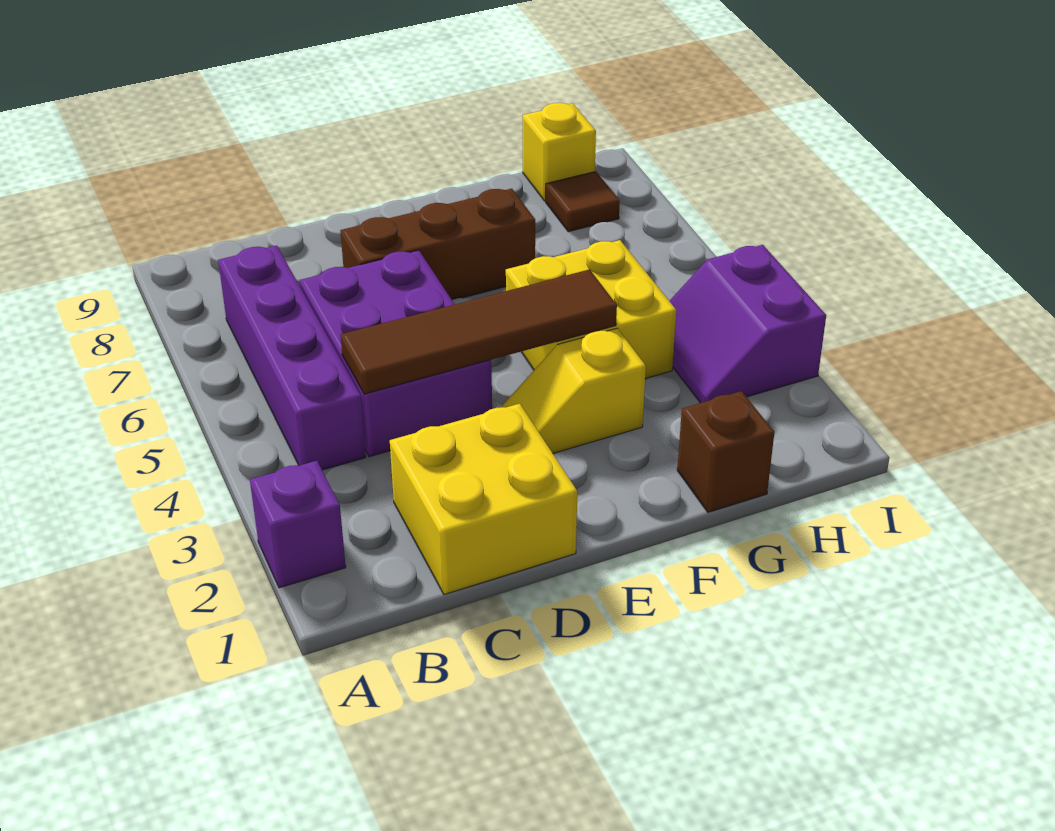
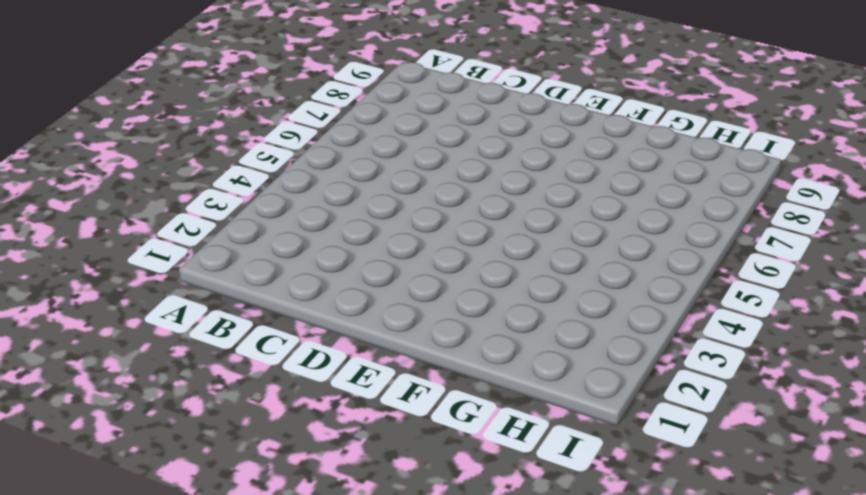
none -> purple brick A2 level 1
none -> purple brick B4:B7 level 1
none -> yellow brick C1:D2 level 1

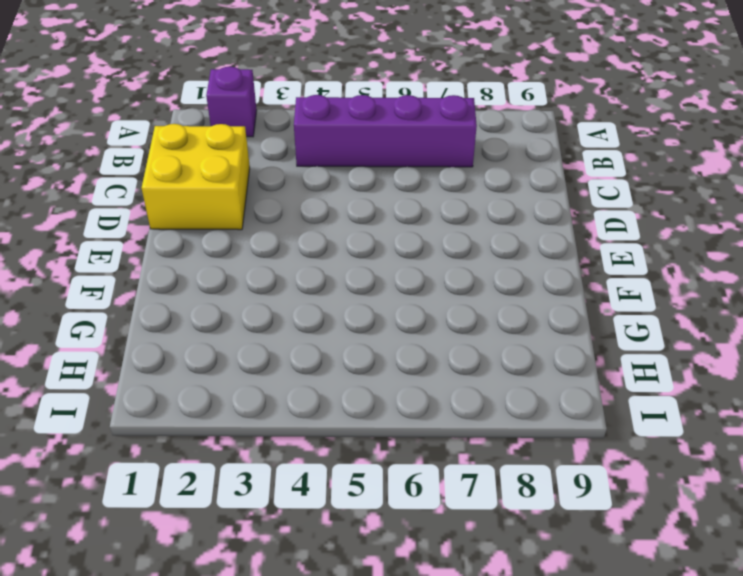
none -> purple brick C4:D6 level 1
none -> brown brick D7:F7 level 1
none -> yellow slope E3:F3 level 1 top F

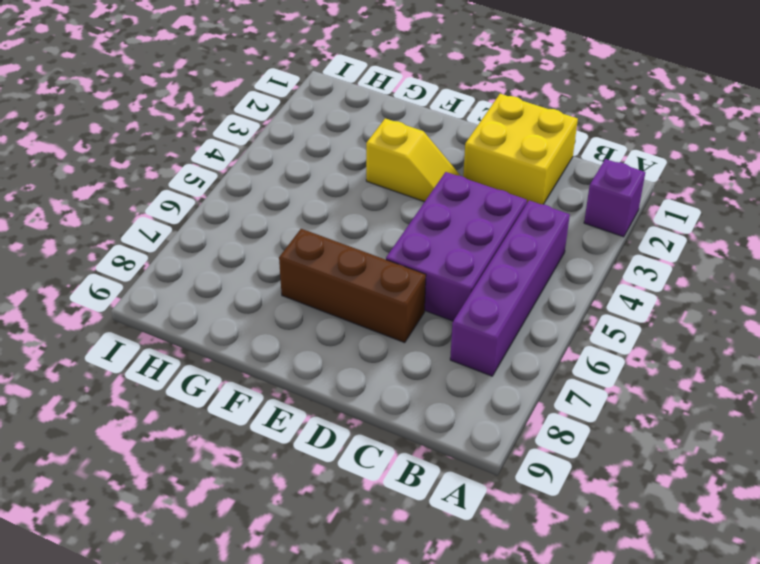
none -> yellow brick F4:G5 level 1
none -> brown brick G1 level 1
none -> purple slope H3:I4 level 1 top I

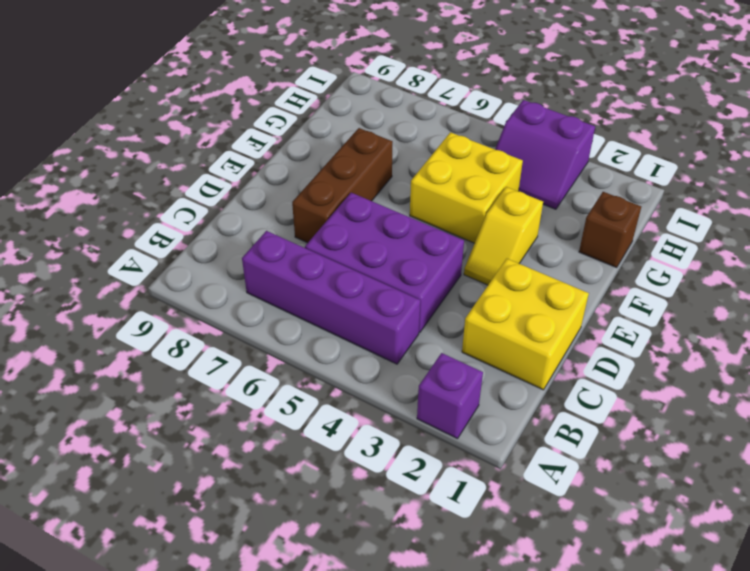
none -> brown tile H8 level 1
none -> yellow brick H9 level 1
none -> brown tile C4:F4 level 2

